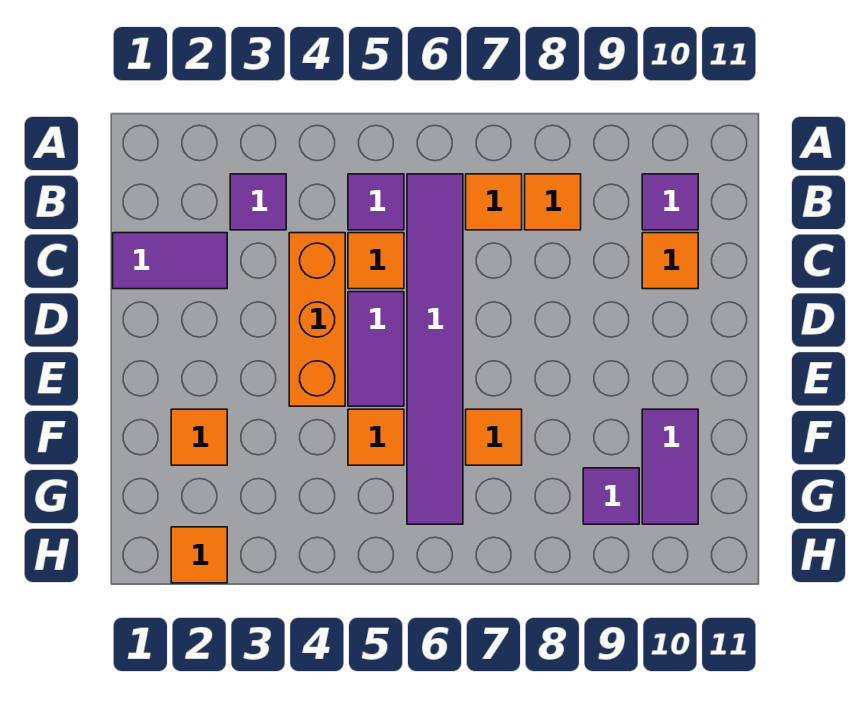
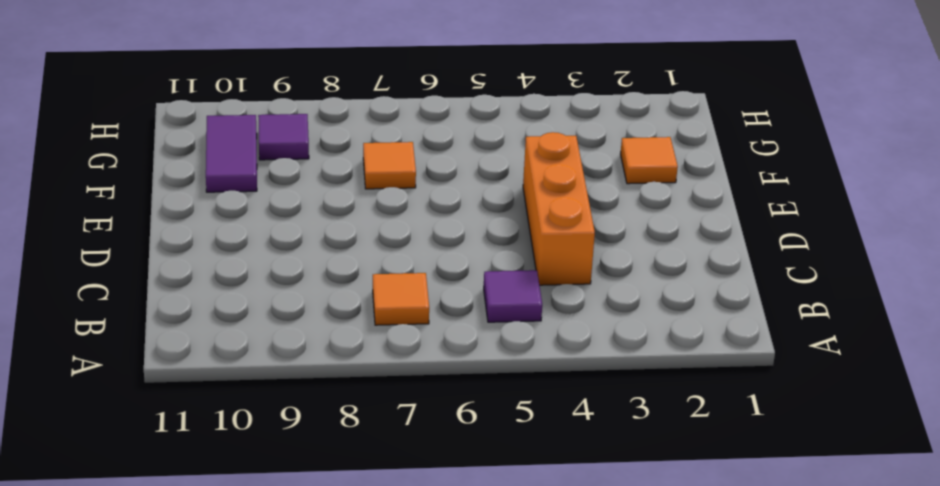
none -> purple tile B3 level 1
none -> purple tile B6:G6 level 1
none -> orange tile B8 level 1

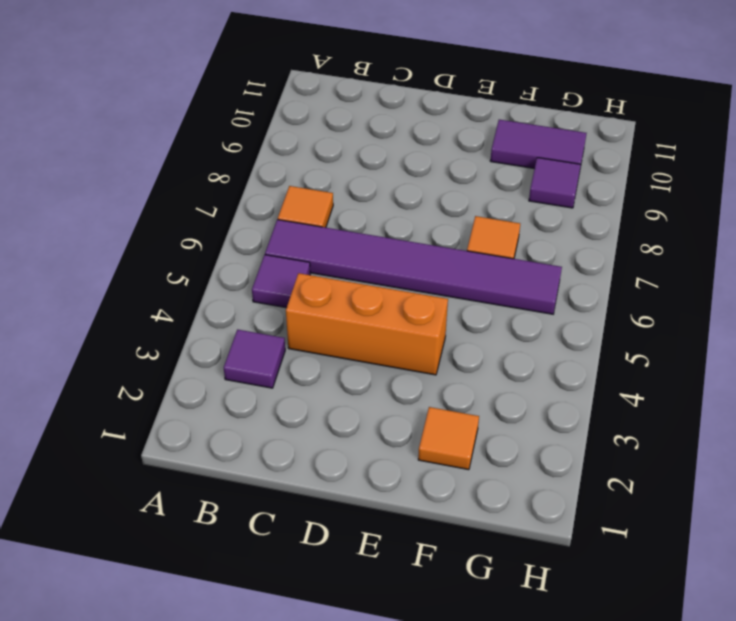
none -> orange tile B8 level 1
none -> purple tile B10 level 1
none -> purple tile C1:C2 level 1

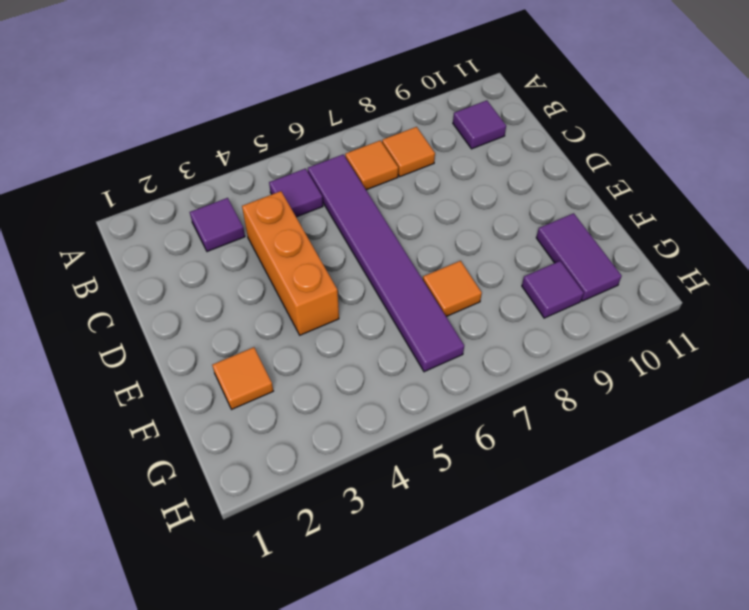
none -> purple tile C1:C2 level 1
none -> orange tile C5 level 1
none -> orange tile C10 level 1

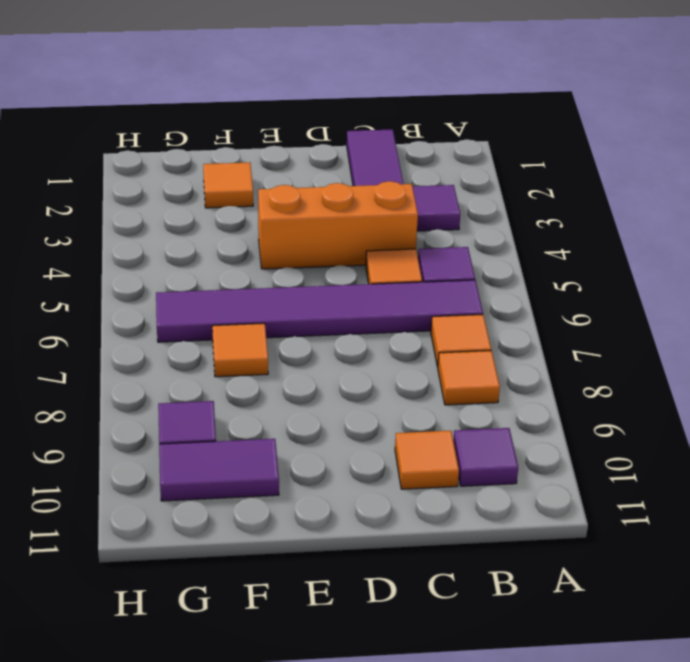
none -> purple tile D5:E5 level 1
none -> orange tile F5 level 1
none -> orange tile H2 level 1

